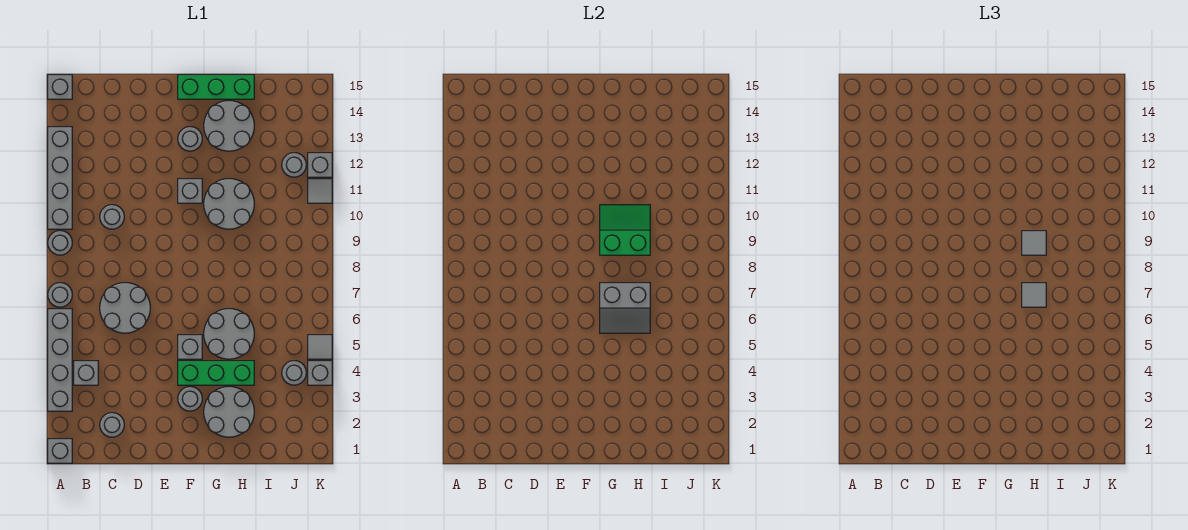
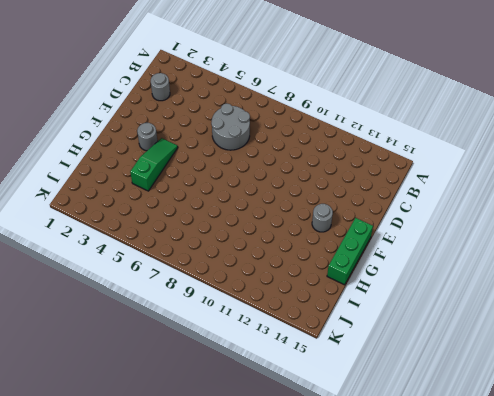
green slope F4:H4 level 1 top H -> green brick F4:H4 level 1
none -> grey brick A1 level 1
none -> grey brick A3:A6 level 1
none -> grey round brick A7 level 1
none -> grey round brick A9 level 1

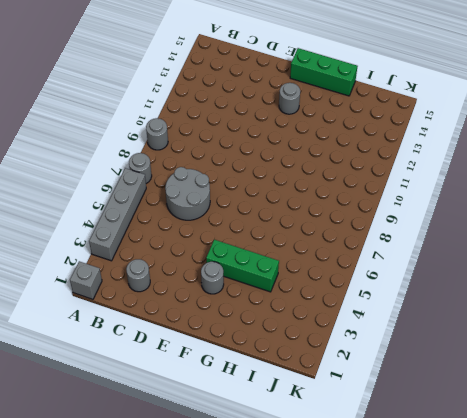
none -> grey brick A10:A13 level 1
none -> grey brick A15 level 1
none -> grey brick B4 level 1
none -> grey round brick C10 level 1

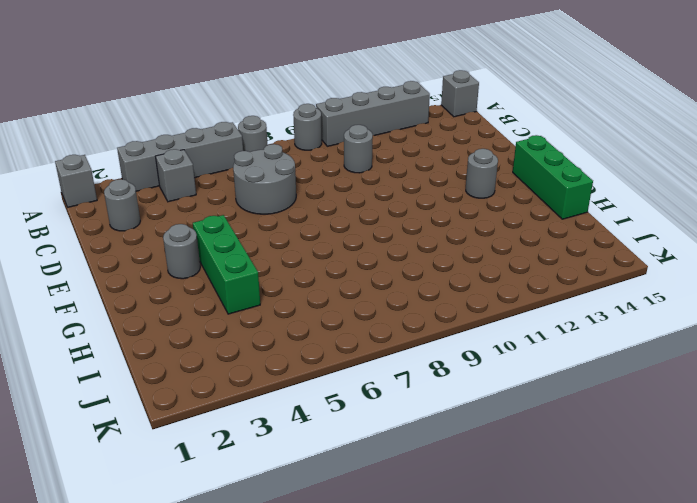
none -> grey brick F5 level 1
none -> grey brick F11 level 1
none -> grey round brick G2:H3 level 1
none -> grey round brick G5:H6 level 1

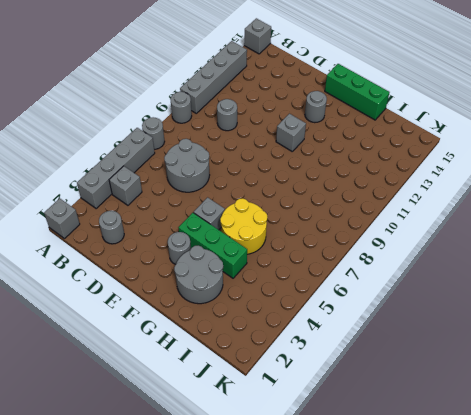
yellow round brick G5:H6 level 1 -> grey round brick G5:H6 level 1
none -> grey round brick G10:H11 level 1
none -> grey round brick G13:H14 level 1
none -> grey round brick J4 level 1
none -> grey round brick J12 level 1

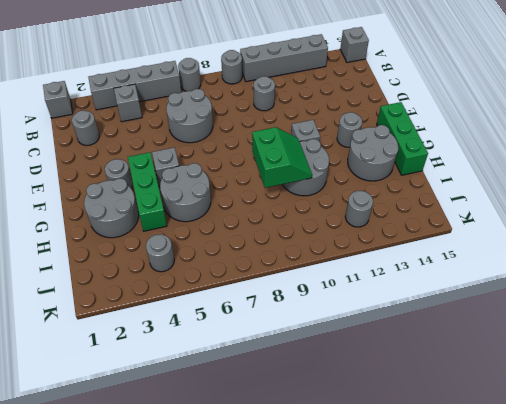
none -> grey brick K4 level 1
none -> grey tile K5 level 1
none -> grey tile K11 level 1
none -> grey brick K12 level 1

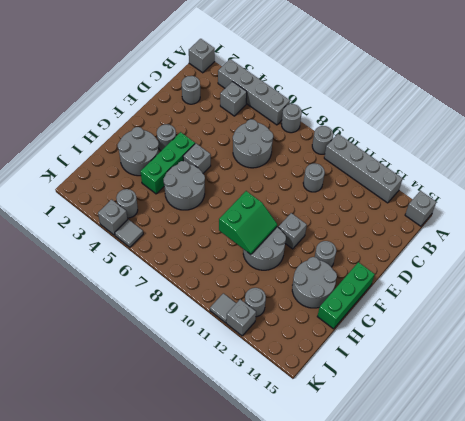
none -> grey slope G6:H7 level 2 top 7
none -> grey tile H7 level 3
none -> grey tile H9 level 3

